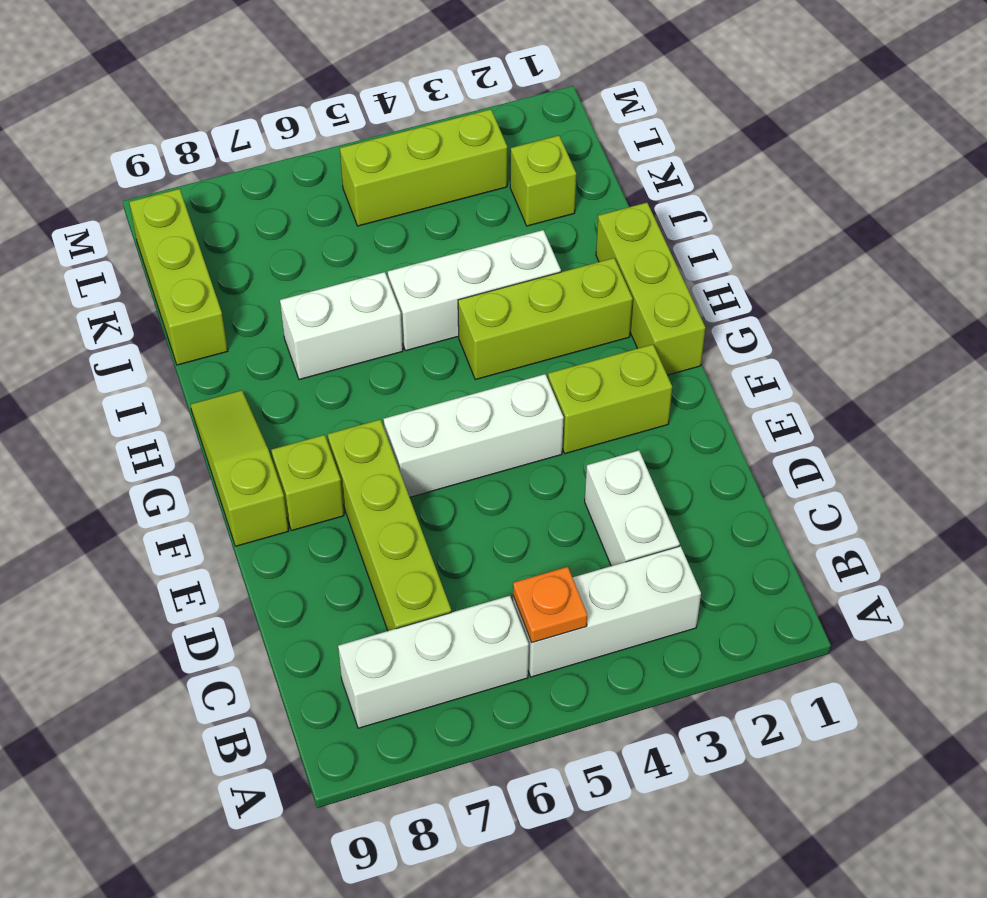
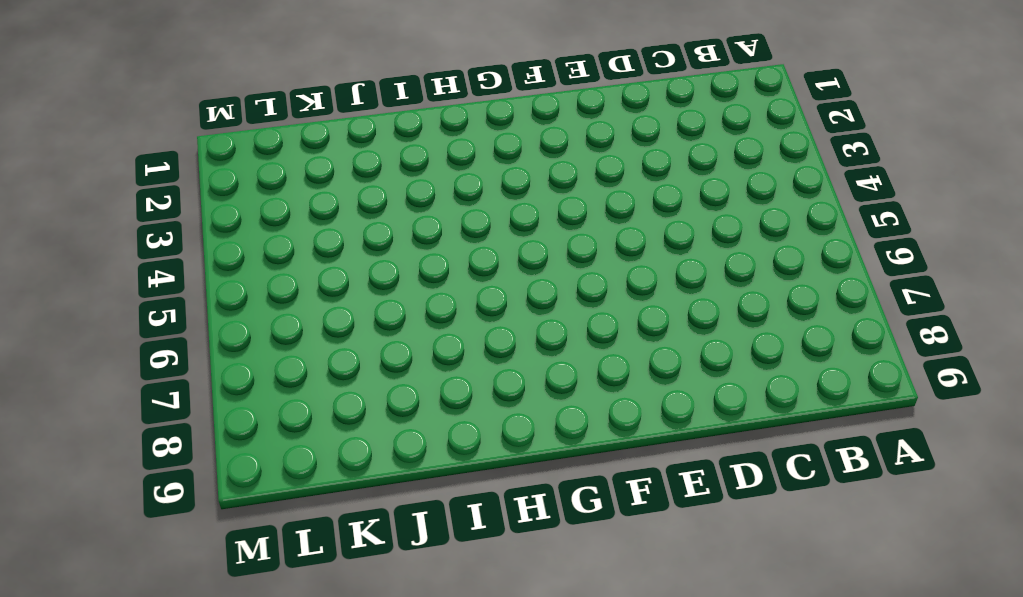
none -> white brick B3:B5 level 1
none -> white brick B6:B8 level 1
none -> white brick C3:D3 level 1

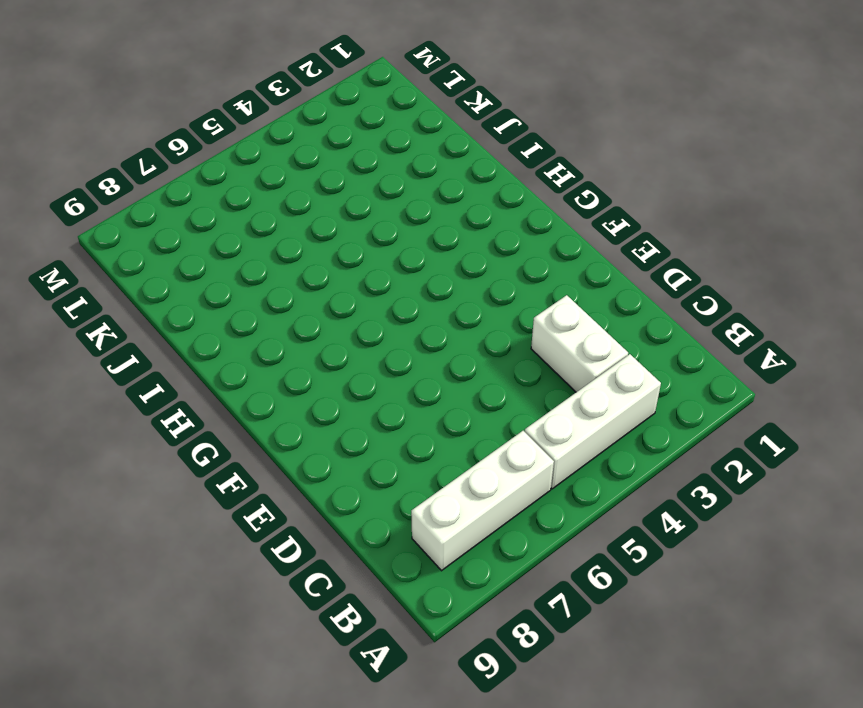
none -> lime brick C7:F7 level 1
none -> lime brick F2:F3 level 1
none -> white brick F4:F6 level 1

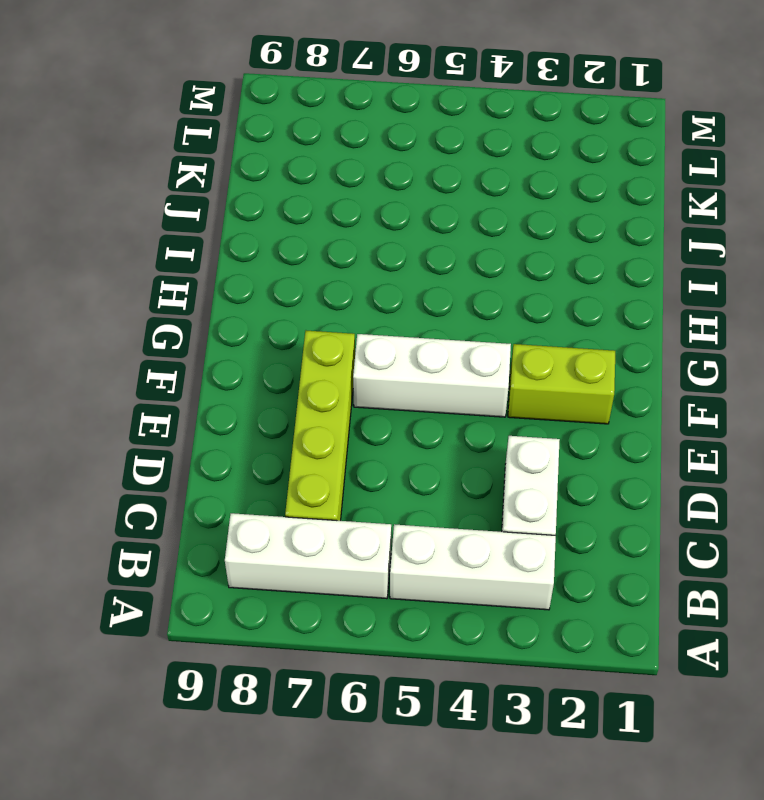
none -> lime brick F8 level 1
none -> lime slope F9:H9 level 1 top F
none -> lime brick G1:I1 level 1

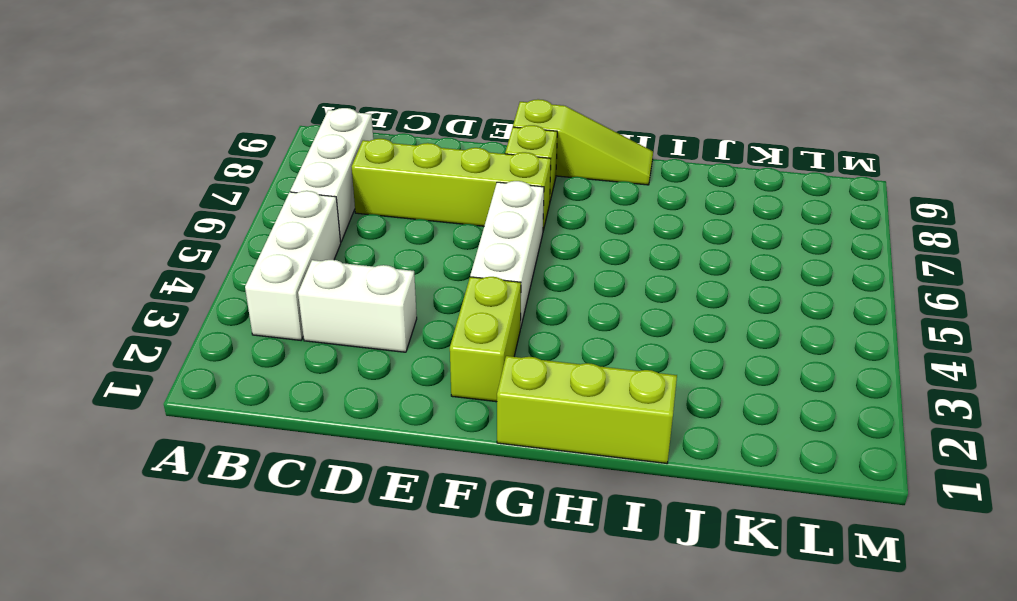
none -> lime brick H2:H4 level 1
none -> white brick I3:I5 level 1
none -> white brick I6:I7 level 1

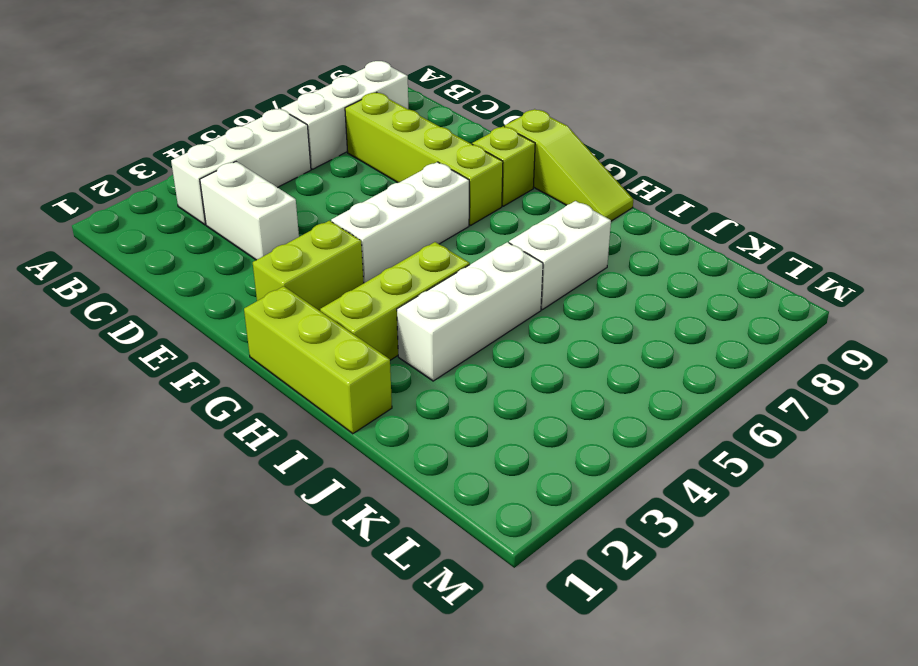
none -> lime brick J9:L9 level 1
none -> lime brick K2 level 1
none -> lime brick L3:L5 level 1

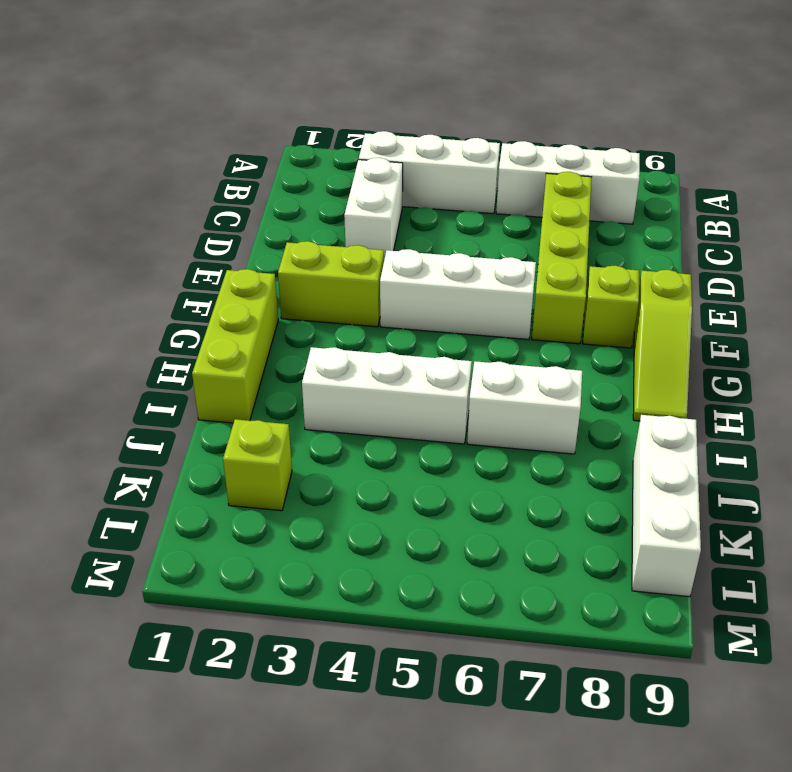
white brick J9:L9 level 1 -> lime brick J9:L9 level 1
none -> lime brick H2:H4 level 1
none -> lime brick L3:L5 level 1
none -> orange plate B5 level 2

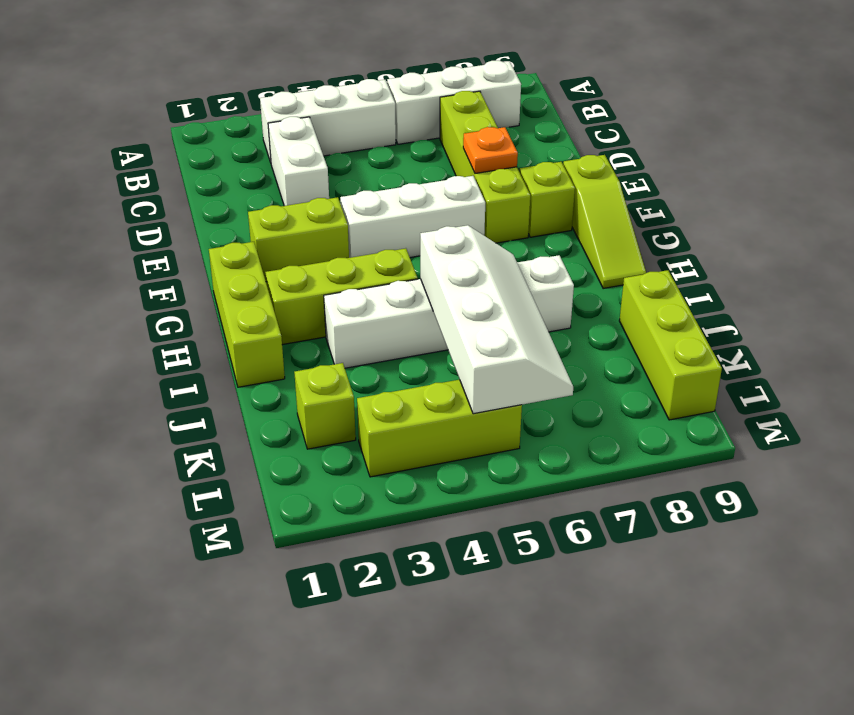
orange plate E7 level 2 -> orange plate B5 level 2
white slope I5:L6 level 2 top 5 -> none

